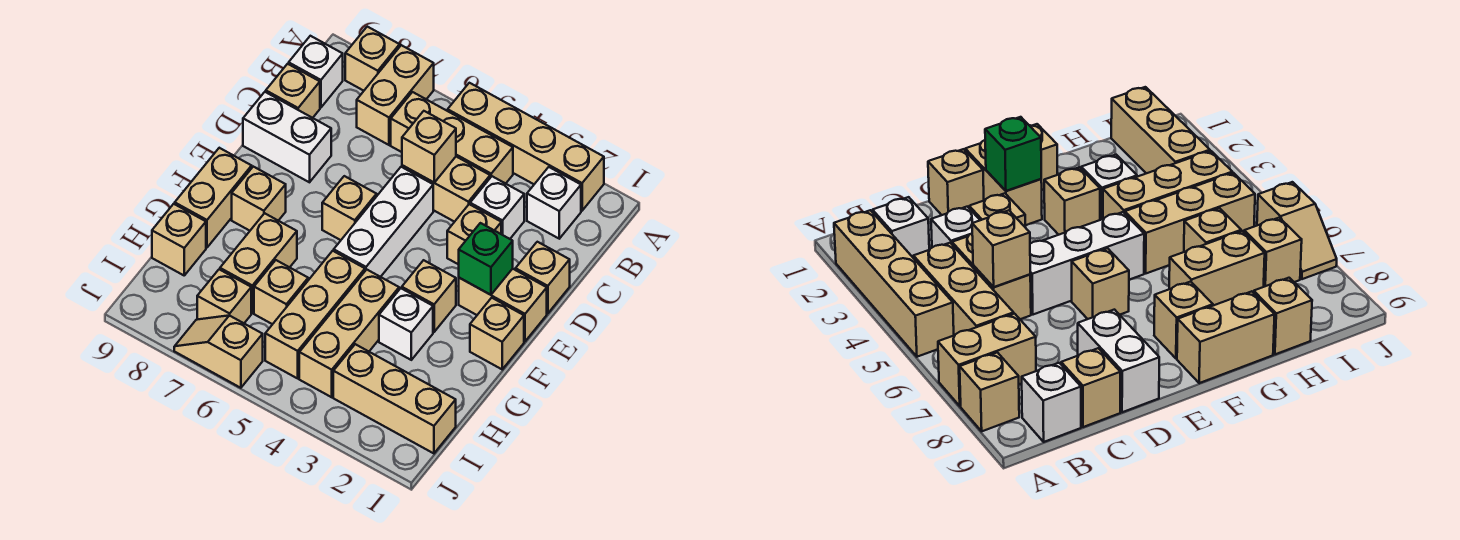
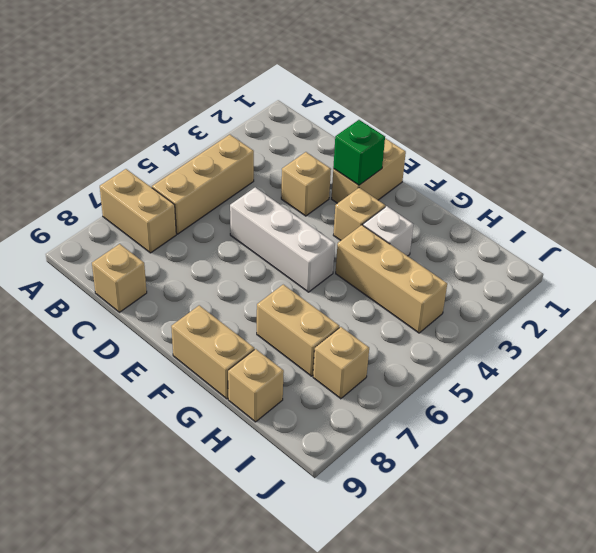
none -> tan brick A2:A5 level 1
none -> tan brick A8 level 1
none -> white brick B2 level 1
none -> white brick B9 level 1

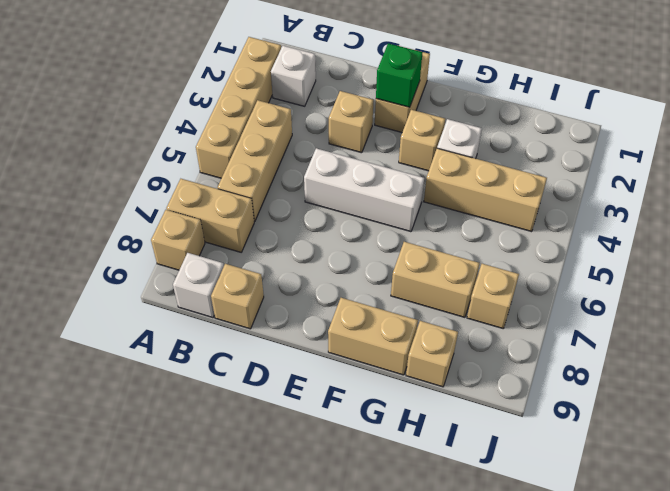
none -> white brick C3 level 1
none -> tan brick C4:C5 level 1
none -> tan brick D1 level 1
none -> white brick D8:D9 level 1

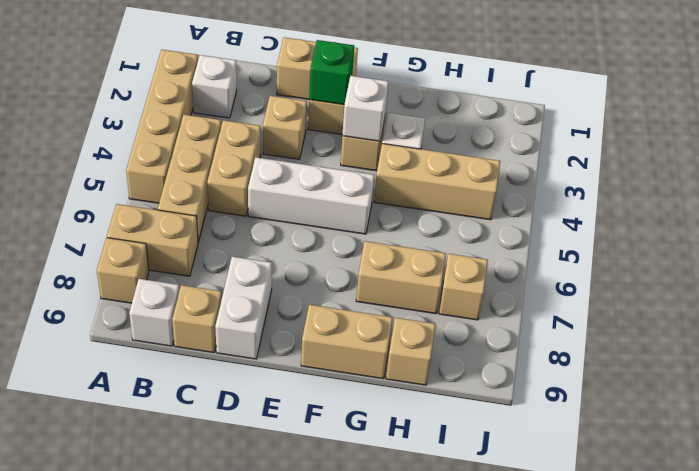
white brick F3 level 2 -> white brick C3 level 1
none -> tan brick E6 level 1
none -> tan brick F1 level 1
none -> tan brick F8 level 1
none -> tan brick G5:I5 level 1

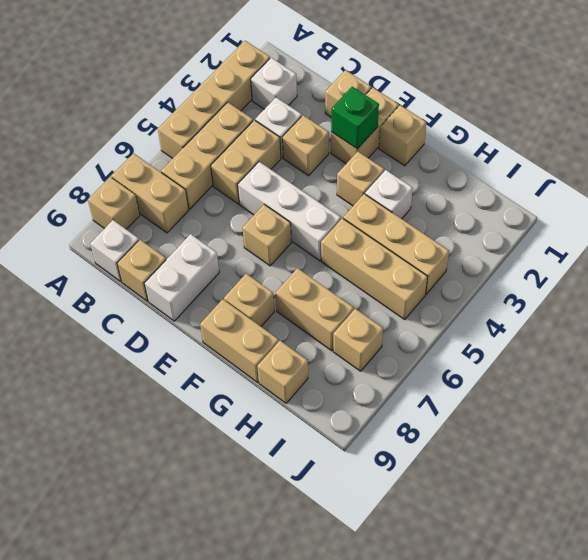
none -> tan brick H6 level 1
none -> tan brick I1:I3 level 1
none -> tan slope J6:J7 level 1 top 6
none -> tan brick C5 level 2

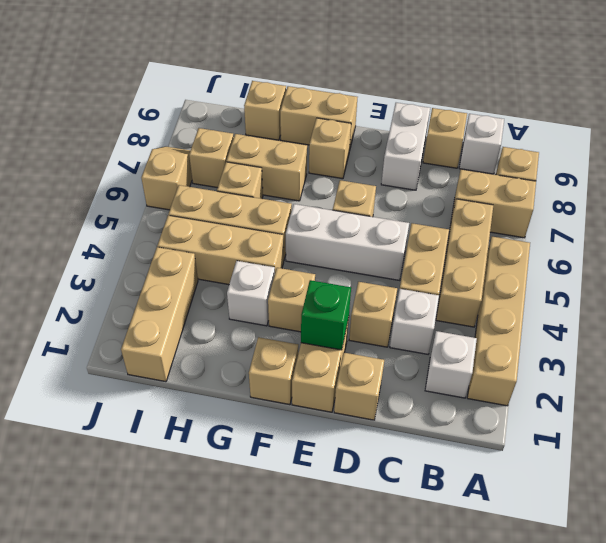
none -> tan brick C5 level 2

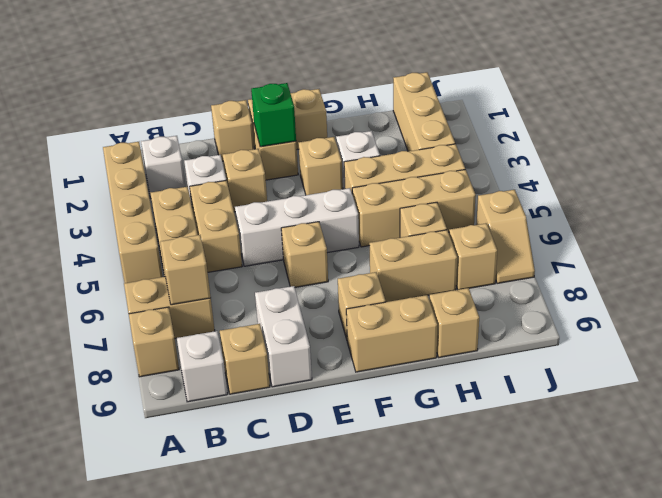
tan brick B7 level 2 -> tan brick C5 level 2

